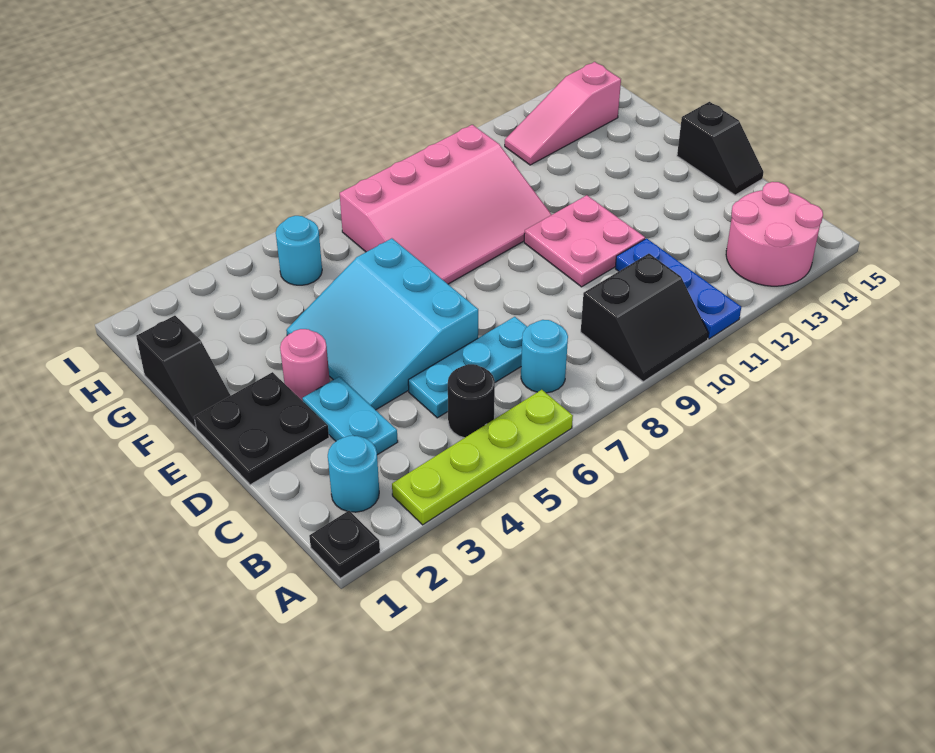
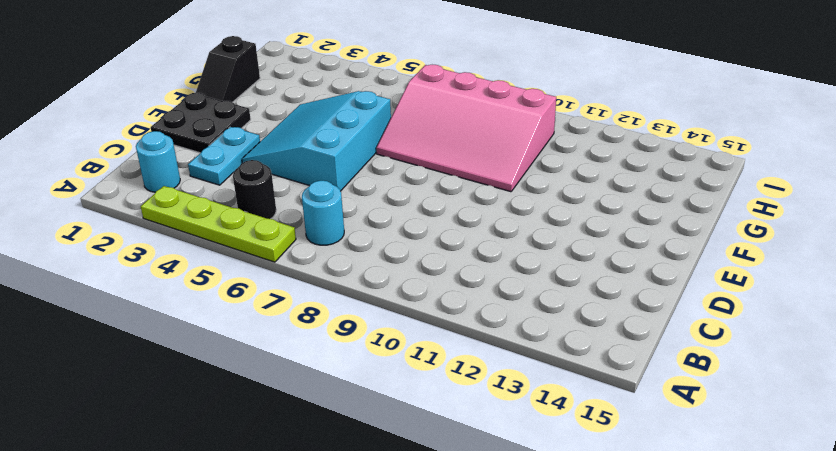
none -> black plate A1 level 1
none -> black slope A9:B10 level 1 top B
none -> blue plate A11:C11 level 1

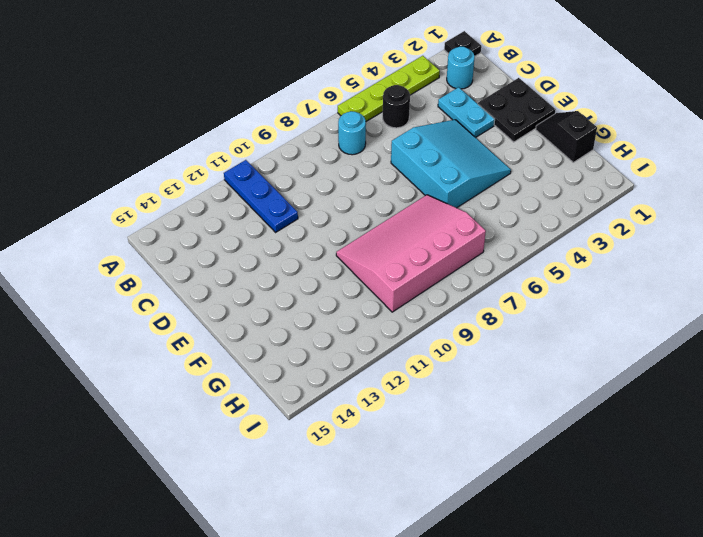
none -> black slope A9:B10 level 1 top B
none -> pink round brick A13:B14 level 1
none -> cyan plate C5:C7 level 1

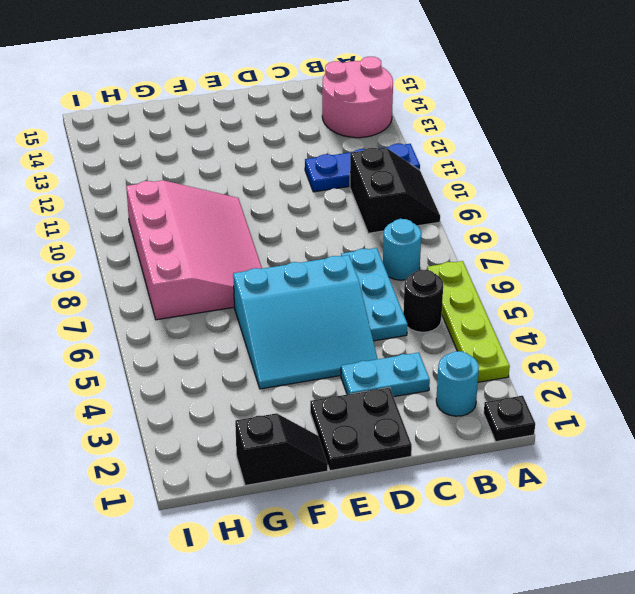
none -> pink plate D10:E11 level 1
none -> black slope D15:E15 level 1 top E
none -> pink round brick E3 level 1

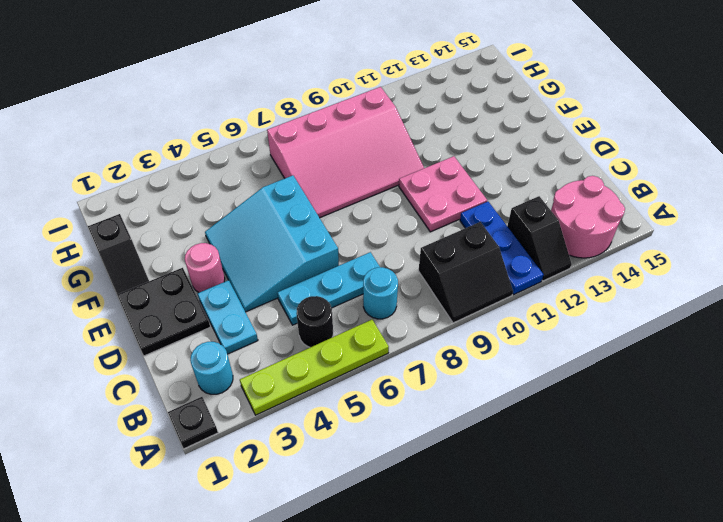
black slope A12:B12 level 1 top B -> black slope D15:E15 level 1 top E
none -> cyan round brick H5 level 1
none -> pink slope H12:H14 level 1 top 14

